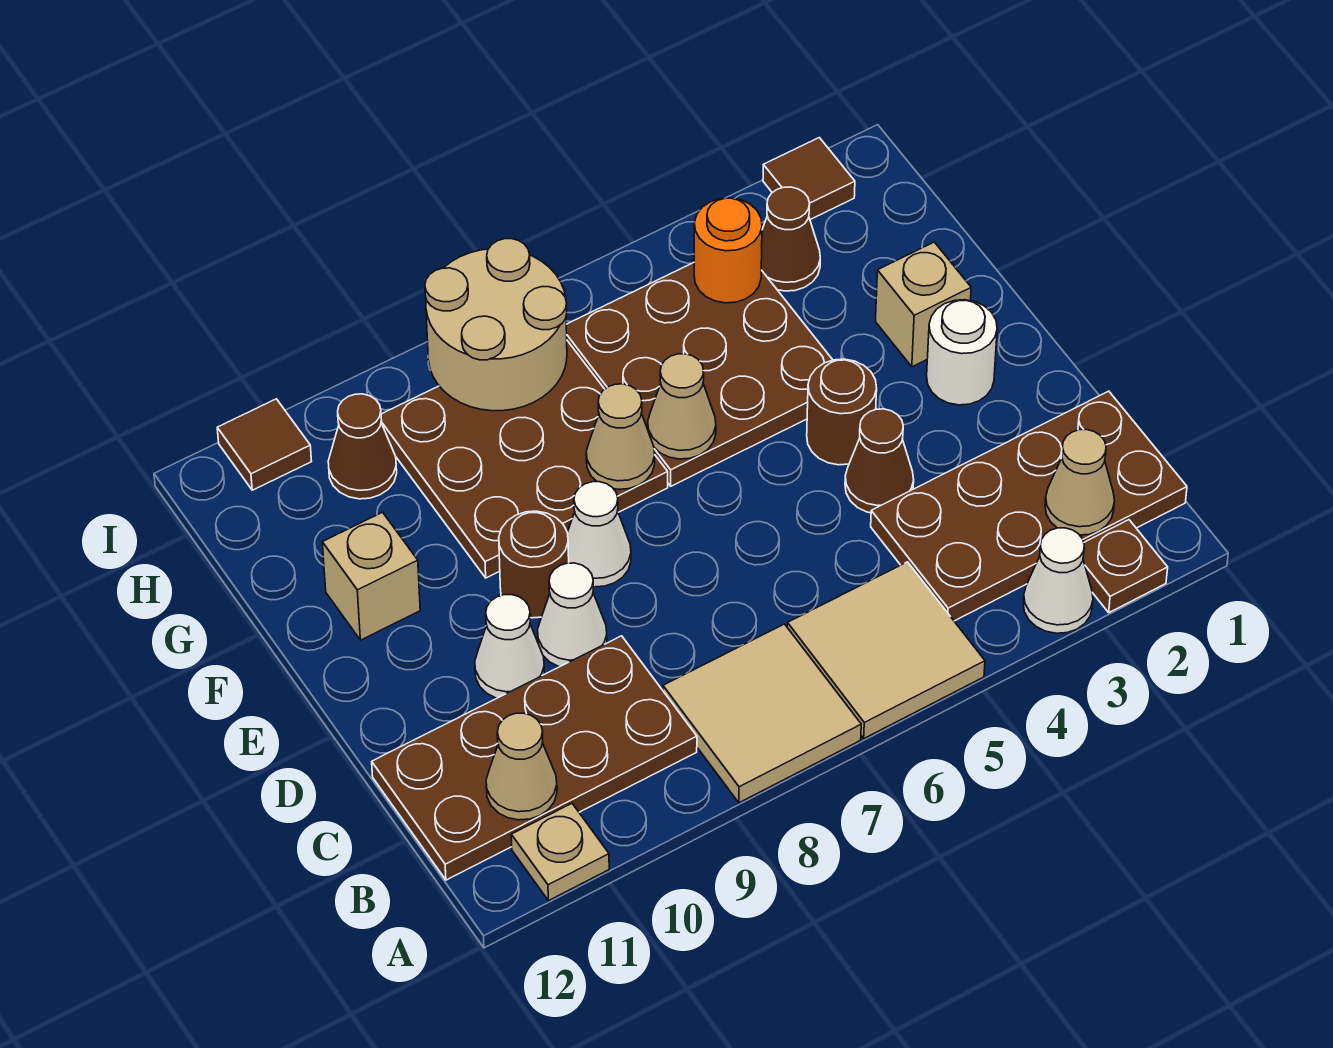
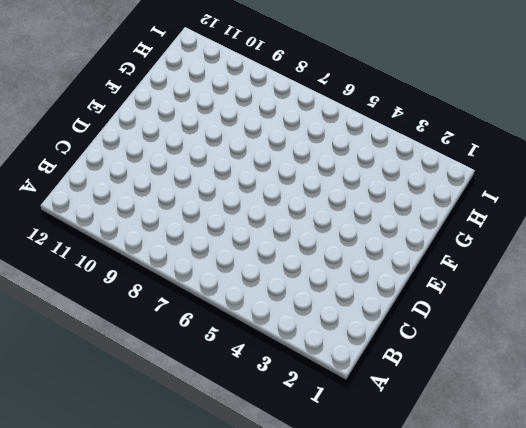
none -> brown plate A2 level 1
none -> white cone A3 level 1
none -> tan tile A5:B6 level 1

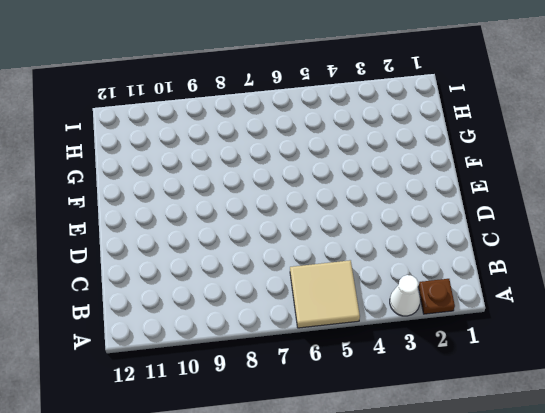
none -> tan tile A7:B8 level 1
none -> tan plate A11 level 1
none -> brown plate B1:C4 level 1

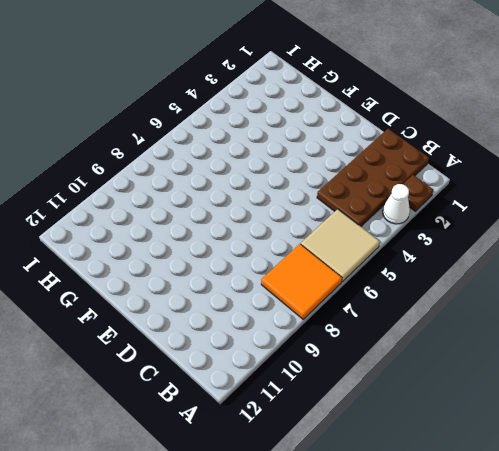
orange tile A7:B8 level 1 -> tan tile A7:B8 level 1
none -> tan plate A11 level 1
none -> brown plate B9:C12 level 1
none -> brown cone D4 level 1

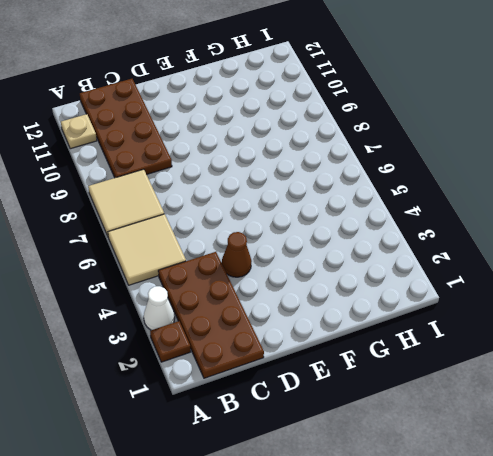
none -> white cone D9 level 1
none -> white cone D10 level 1
none -> white round brick E2 level 1

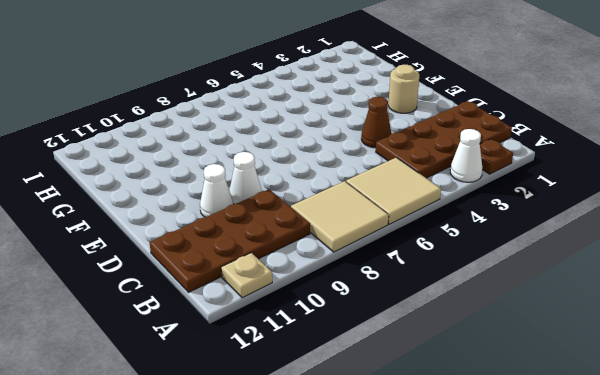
tan round brick E2 level 1 -> white round brick E2 level 1
none -> brown round brick E4 level 1
none -> white cone E8 level 1
none -> brown round brick E9 level 1

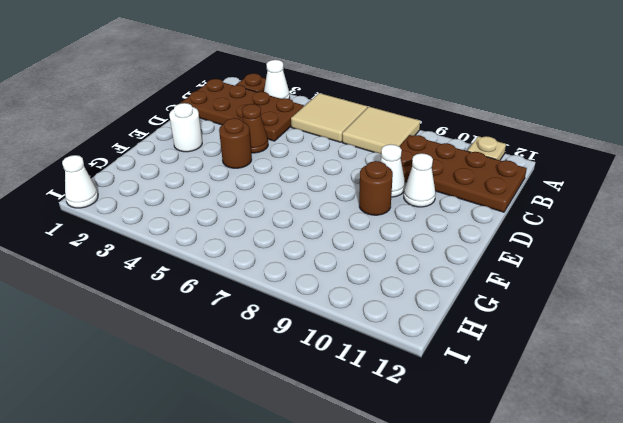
white cone I1 level 1 -> white cone E8 level 1
none -> tan brick F2 level 1
none -> brown plate F4:H6 level 1
none -> brown plate F7:H9 level 1

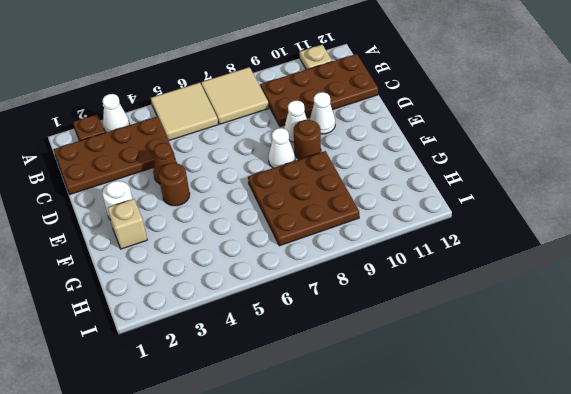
none -> brown plate F4:H6 level 1
none -> tan brick F11 level 1
none -> brown cone H3 level 1

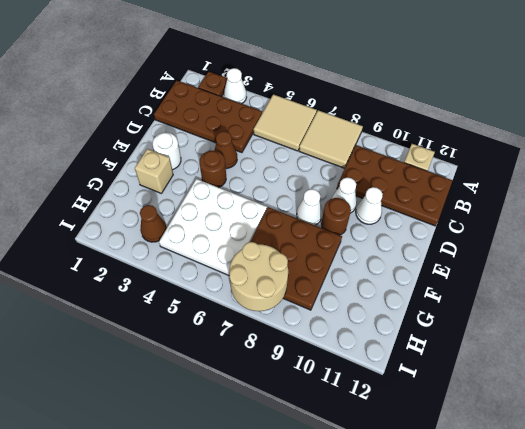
white plate F4:H6 level 1 -> brown plate F4:H6 level 1
none -> tan brick F11 level 1
none -> brown cone H10 level 1
none -> brown tile I2 level 1

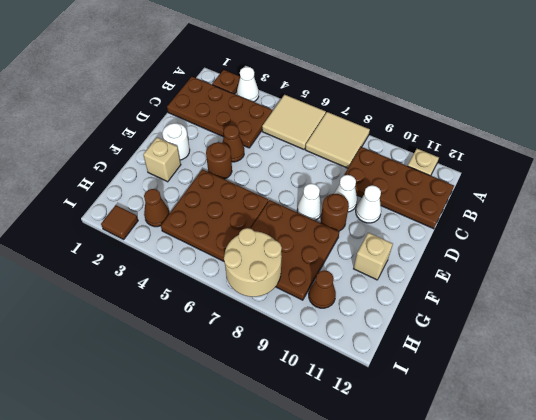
none -> brown tile I11 level 1
none -> tan cone B2 level 2
none -> tan cone B11 level 2

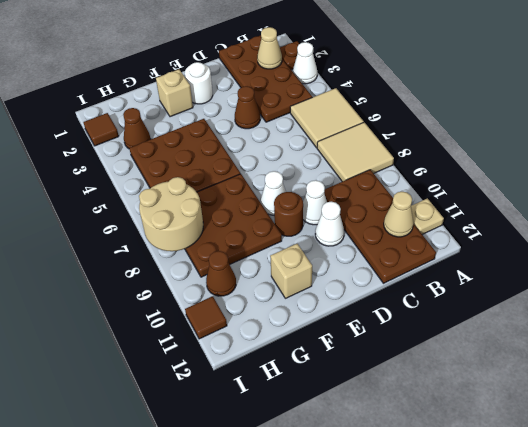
none -> brown round brick E4 level 1
none -> tan cone F6 level 2
none -> tan cone F7 level 2

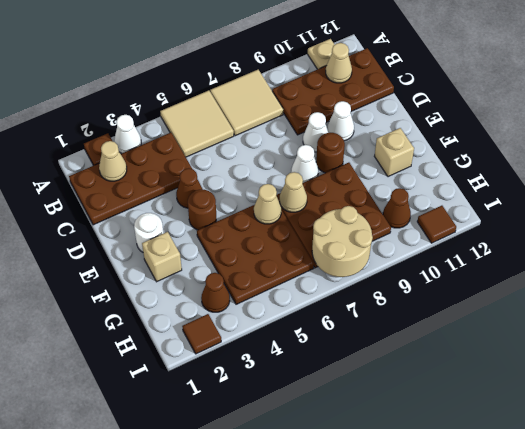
none -> orange round brick H4 level 2

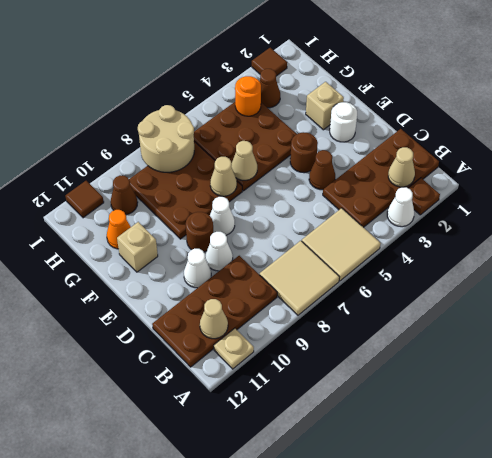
orange cone G11 level 1 -> none

